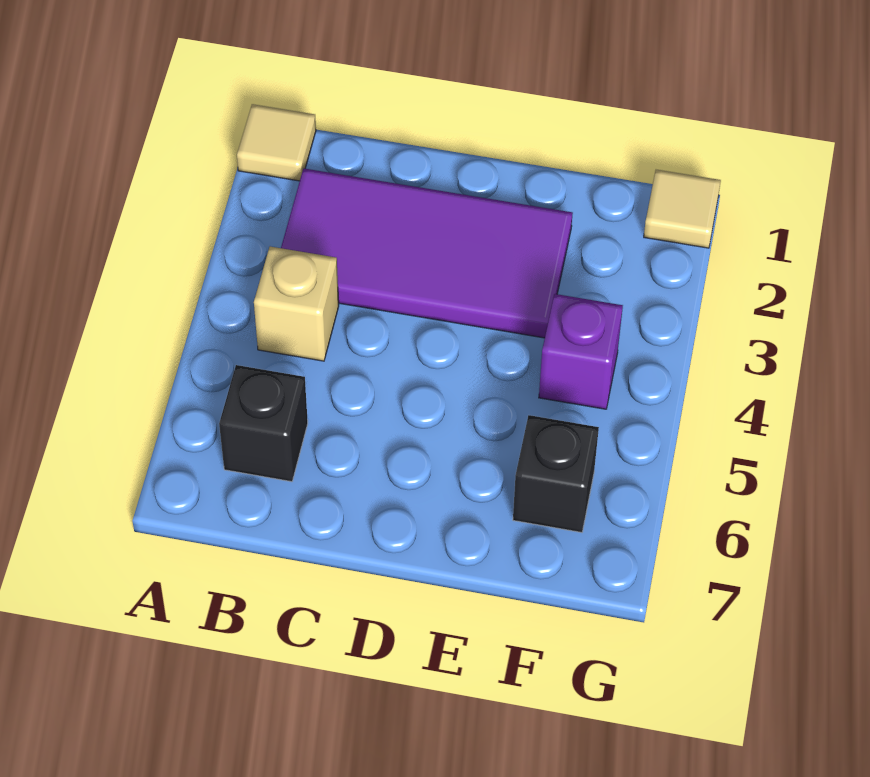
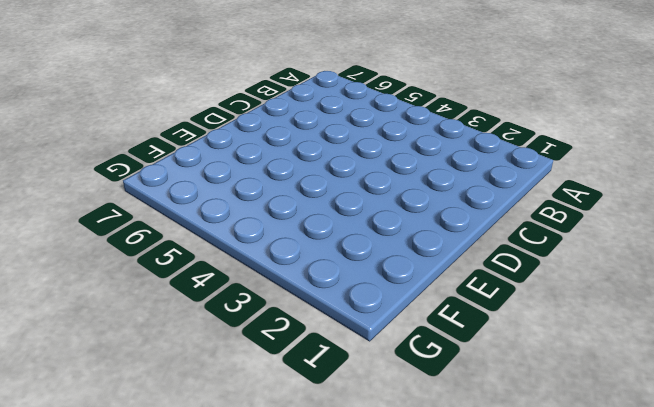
none -> tan tile A1 level 1
none -> purple tile B2:E3 level 1

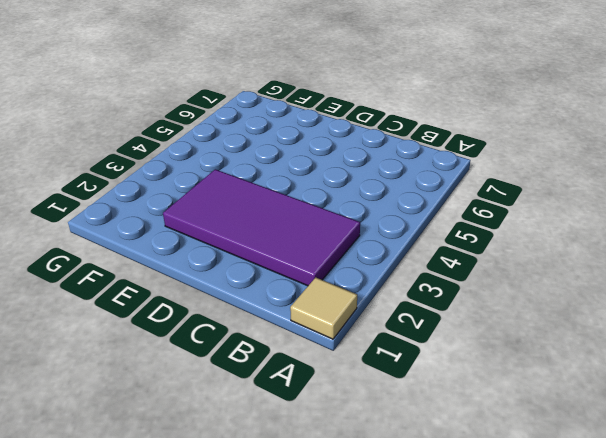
none -> tan brick B4 level 1
none -> black brick B6 level 1

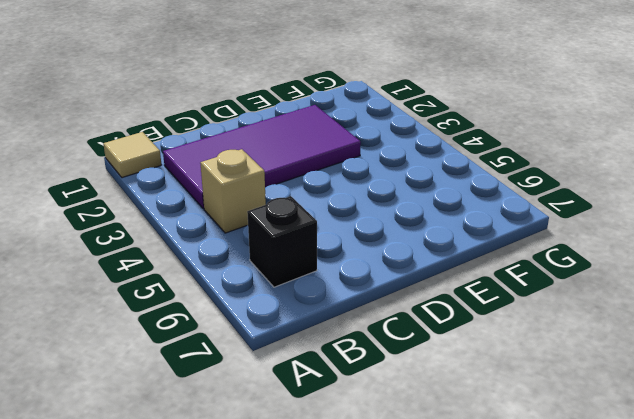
none -> purple brick F4 level 1
none -> black brick F6 level 1

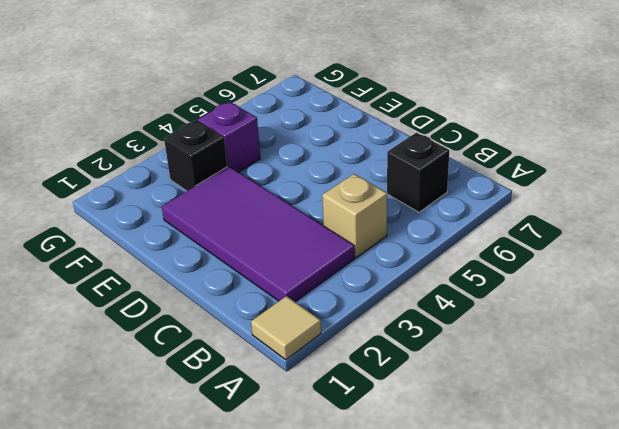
black brick F3 level 1 -> black brick F6 level 1
none -> tan tile G1 level 1

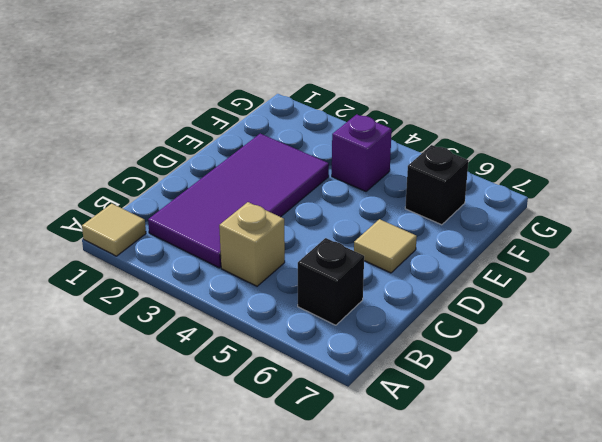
tan tile D6 level 1 -> tan tile G1 level 1

